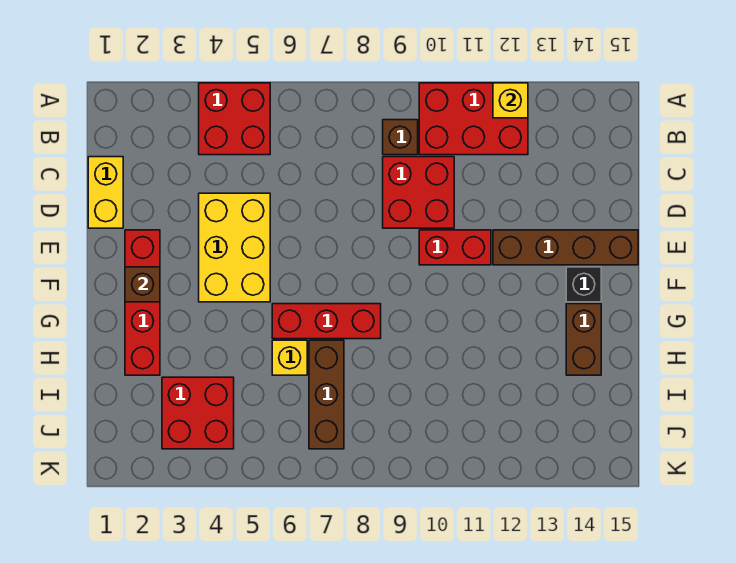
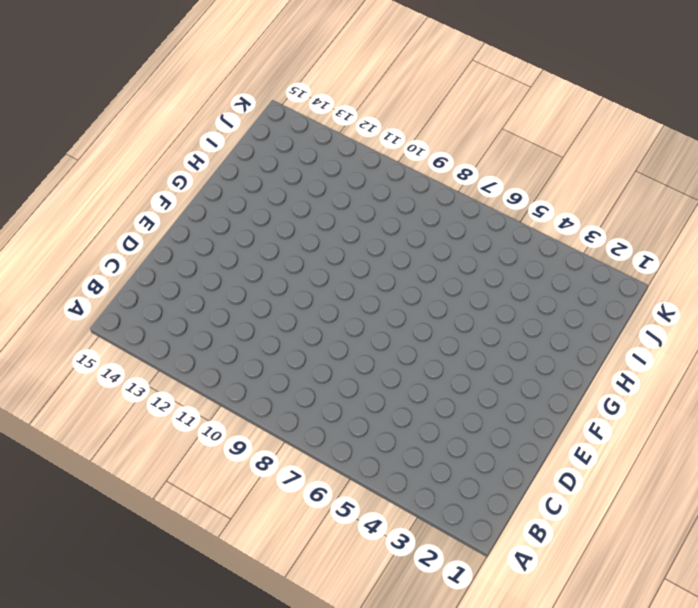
none -> red brick A4:B5 level 1
none -> red brick A10:B12 level 1
none -> brown brick B9 level 1

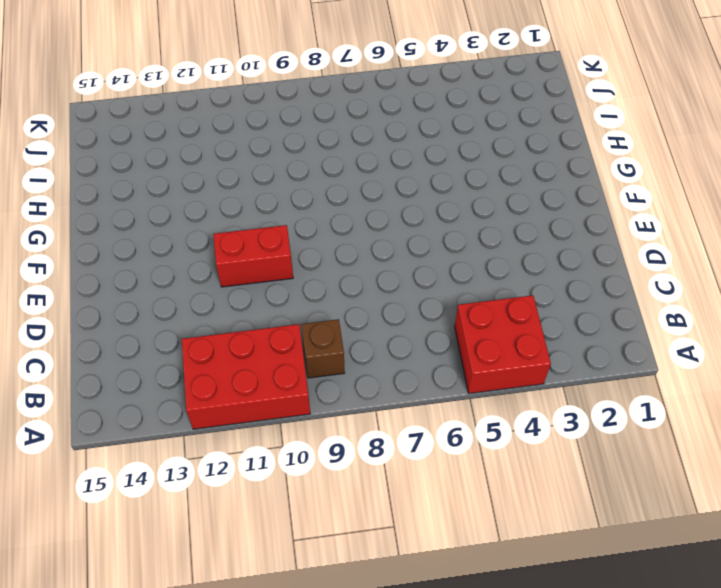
none -> yellow brick C1:D1 level 1
none -> red brick C9:D10 level 1
none -> yellow brick D4:F5 level 1

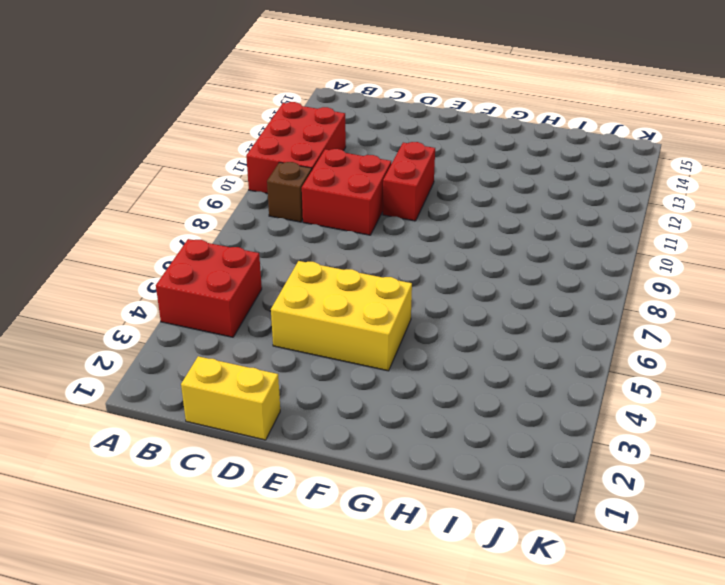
none -> red brick E2:H2 level 1
none -> brown brick E12:E15 level 1
none -> black brick F14 level 1

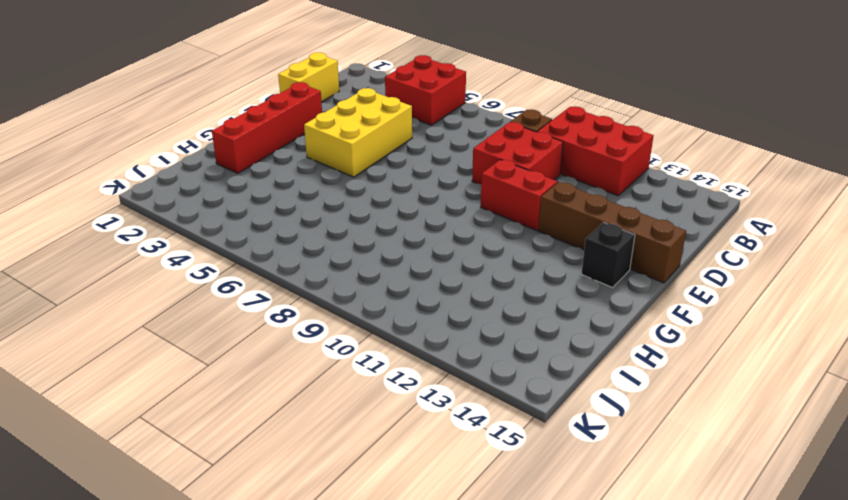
none -> red brick G6:G8 level 1
none -> brown brick G14:H14 level 1
none -> yellow brick H6 level 1

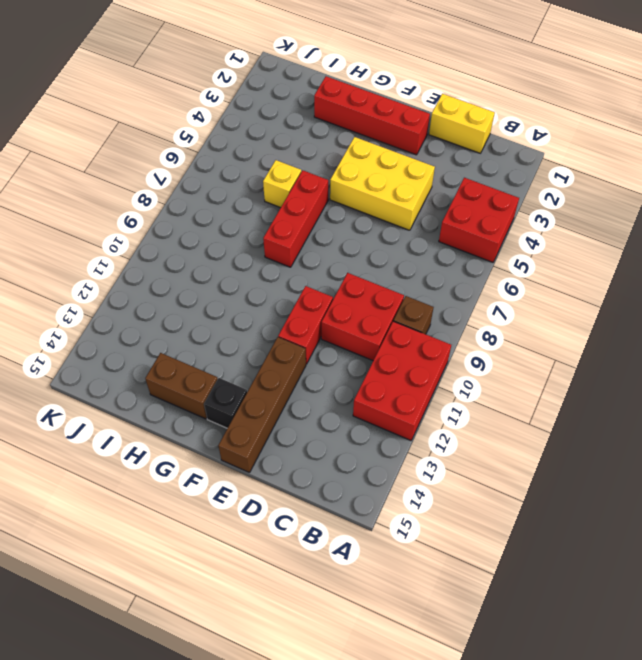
none -> brown brick H7:J7 level 1
none -> red brick I3:J4 level 1
none -> yellow brick A12 level 2

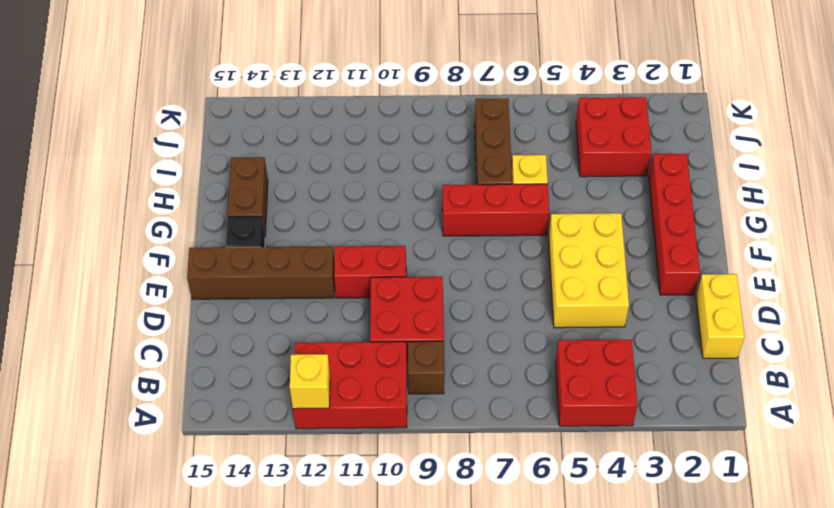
none -> brown brick F2 level 2

